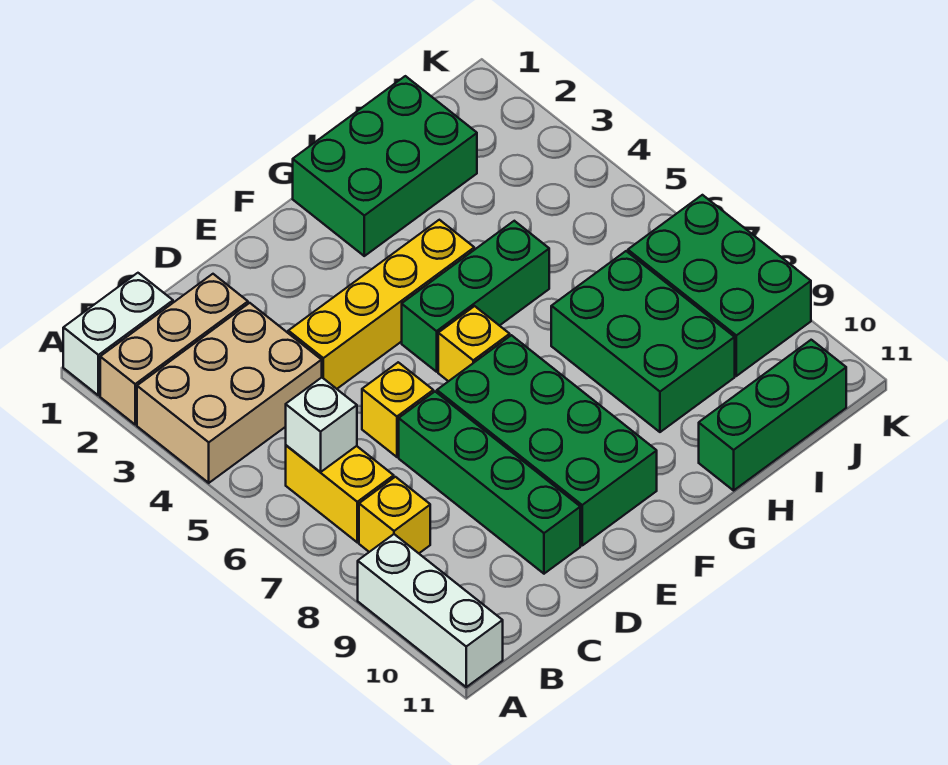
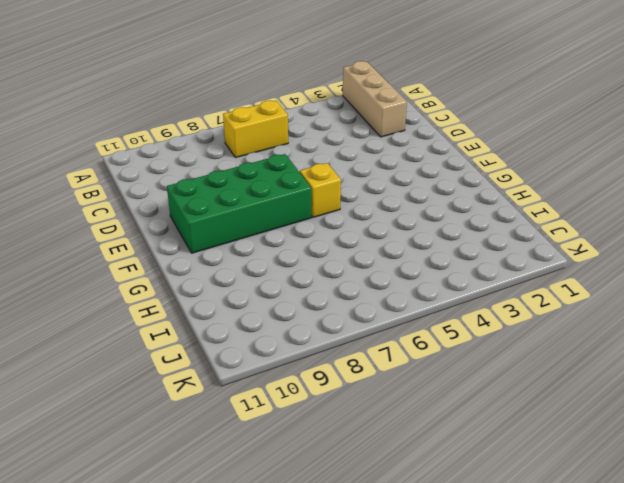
none -> white brick A1:B1 level 1
none -> tan brick A3:C4 level 1
none -> white brick A9:A11 level 1

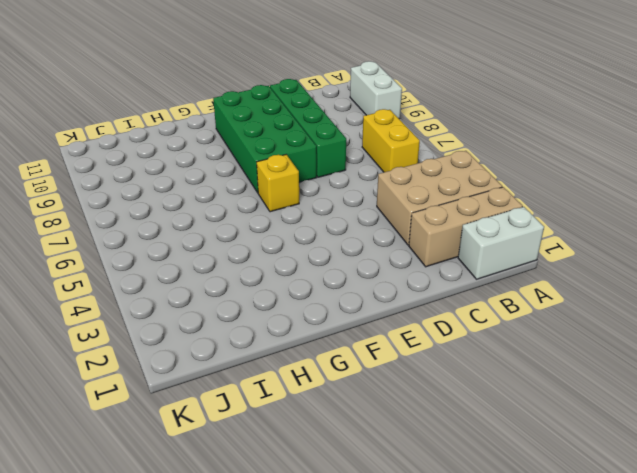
white brick A9:A10 level 1 -> white brick A9:A11 level 1
none -> yellow brick B8 level 1
none -> yellow brick D4:G4 level 1
none -> yellow brick D6 level 1

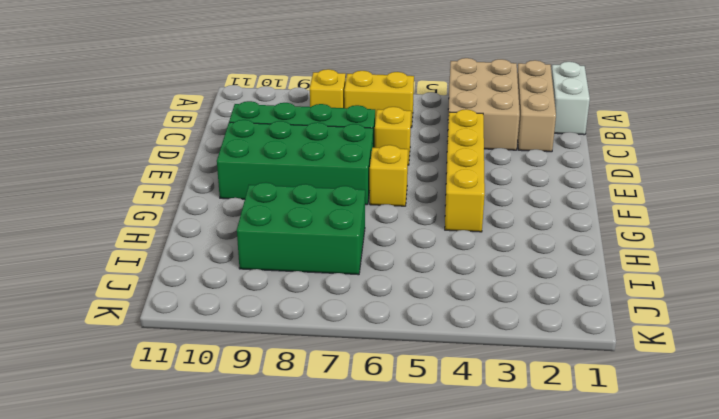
none -> white brick A9:A11 level 1
none -> green brick F5:H5 level 1
none -> green brick G1:I2 level 1

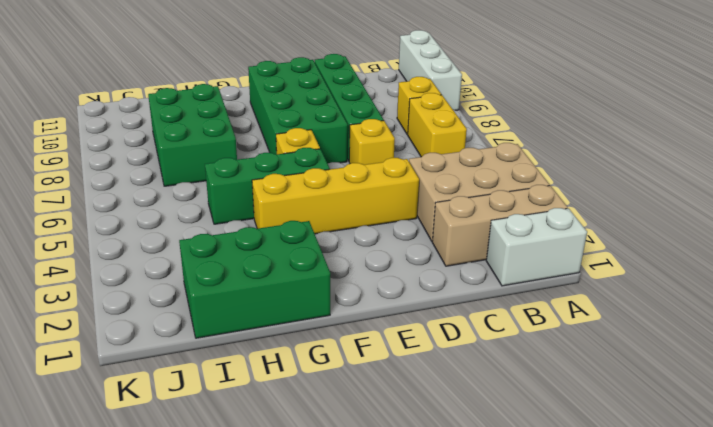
none -> green brick H11:J11 level 1
none -> green brick J7:K9 level 1
none -> white brick B6 level 2

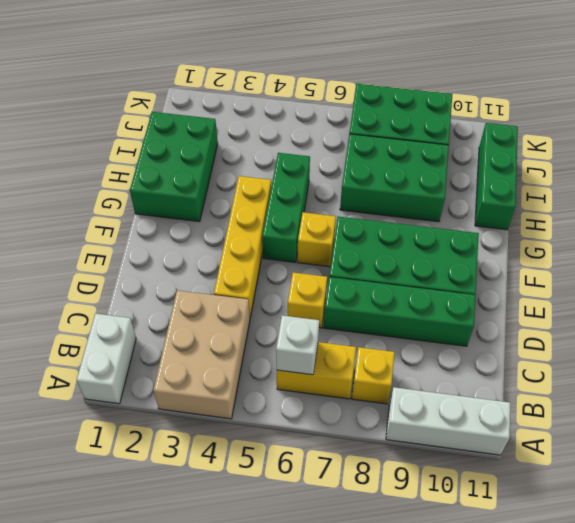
none -> tan brick A2:C2 level 1

